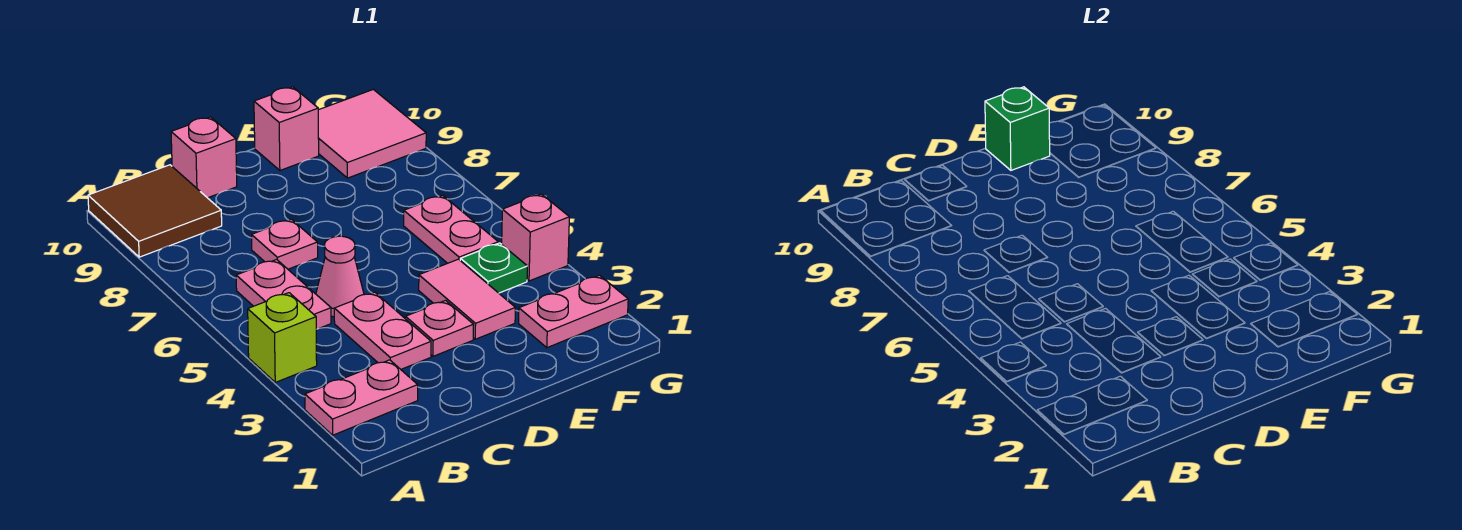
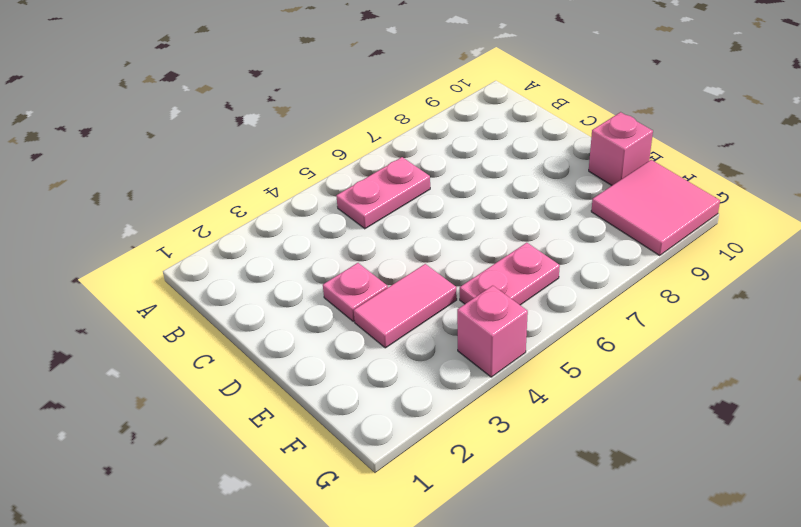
none -> pink plate A2:B2 level 1
none -> lime brick A4 level 1
none -> brown tile A9:B10 level 1

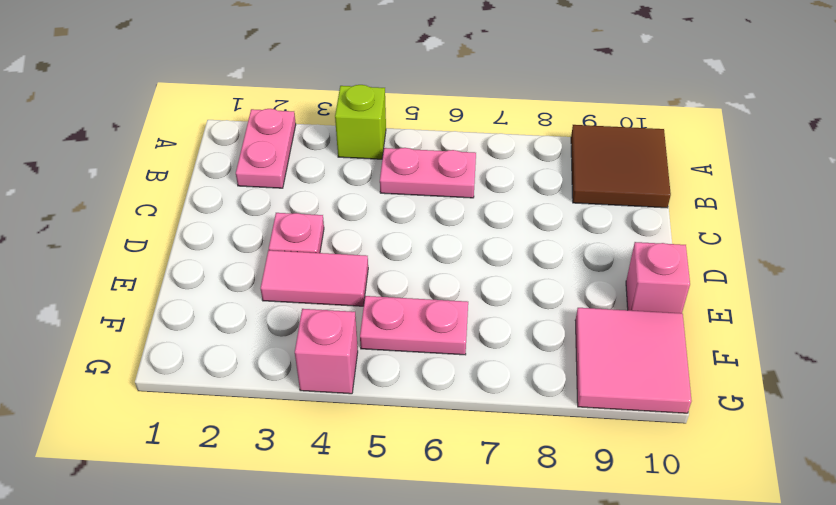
none -> pink plate C3:C4 level 1
none -> pink cone C5 level 1
none -> pink plate C7 level 1

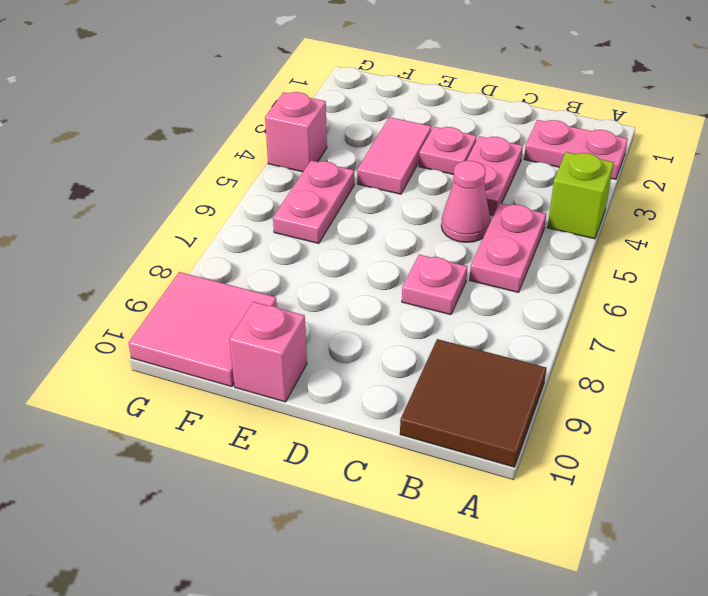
none -> pink brick C10 level 1
none -> pink plate F2:G2 level 1
none -> green plate F4 level 1

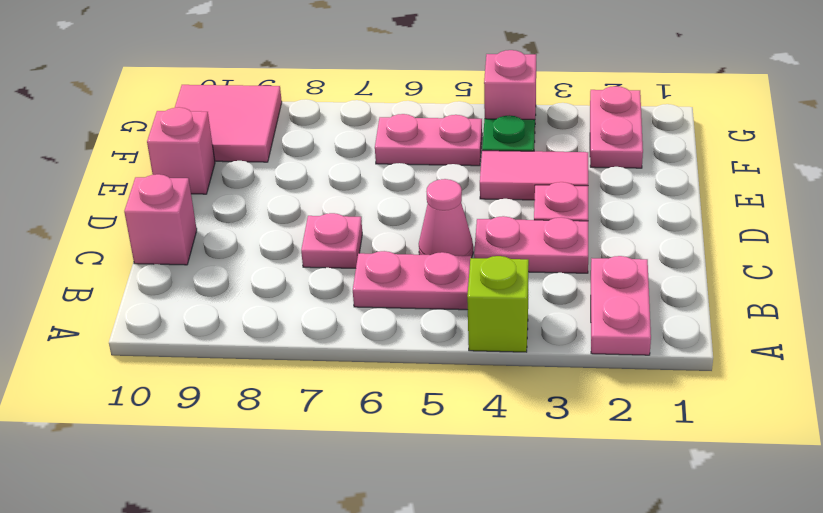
none -> brown tile A9:B10 level 1
none -> green brick E10 level 2

